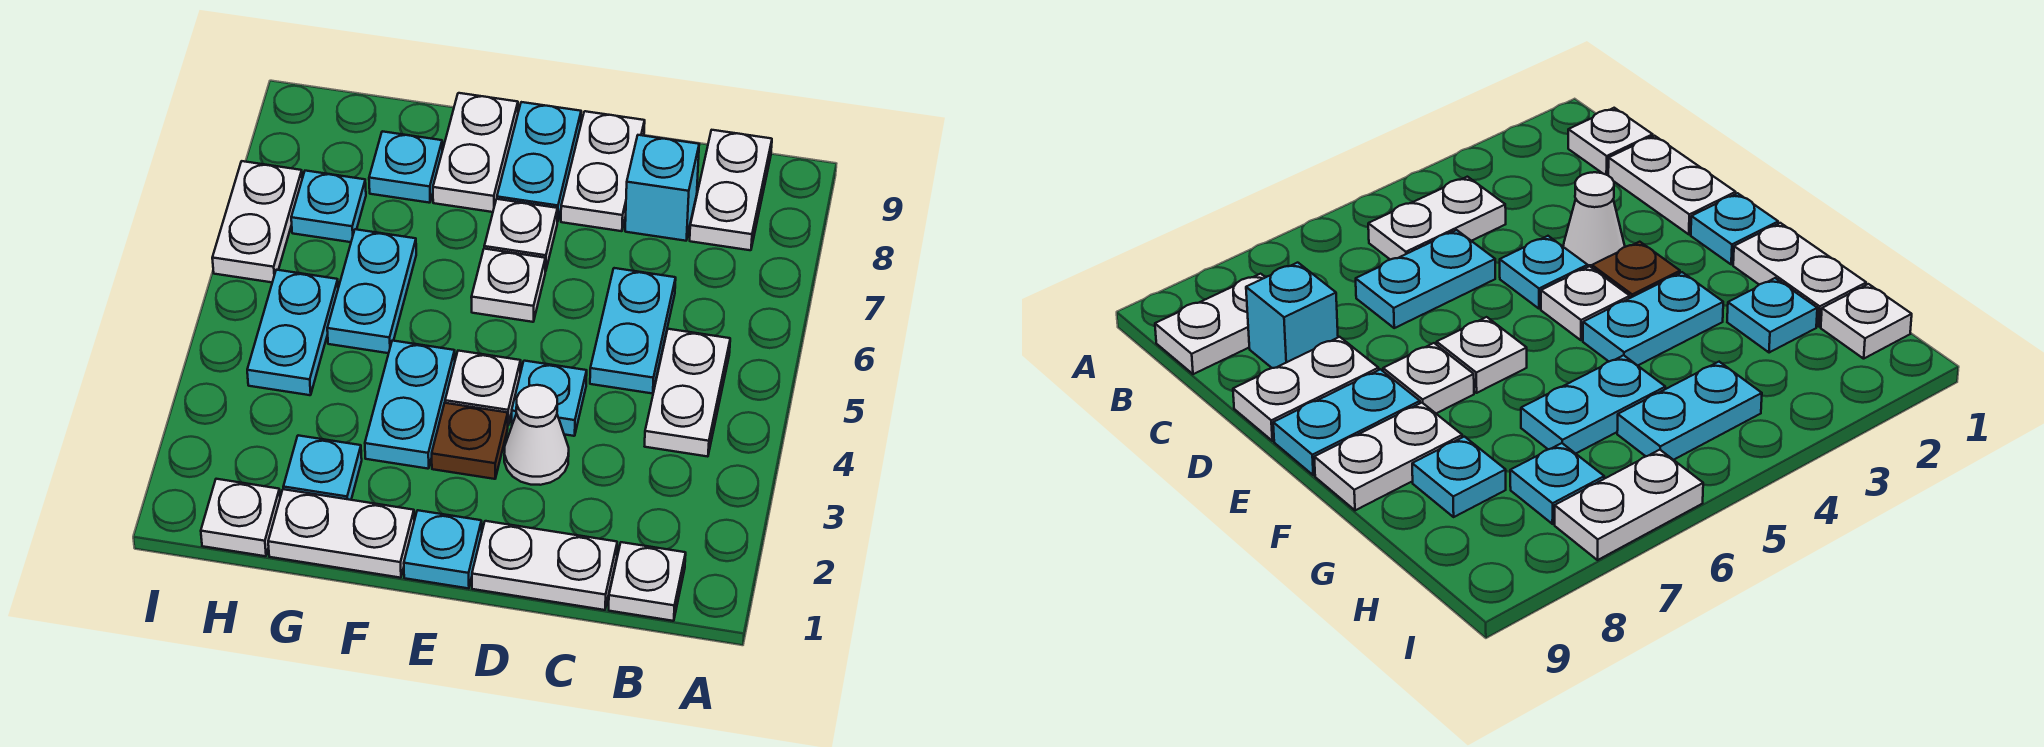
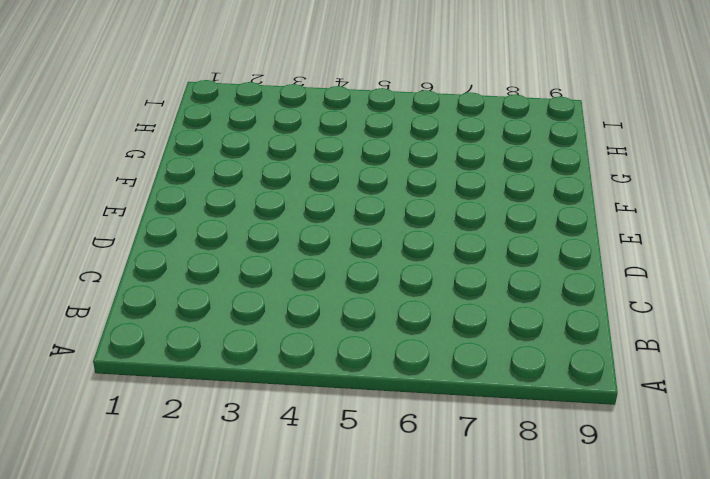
none -> white plate B1 level 1
none -> white plate B4:B5 level 1
none -> white plate B8:B9 level 1

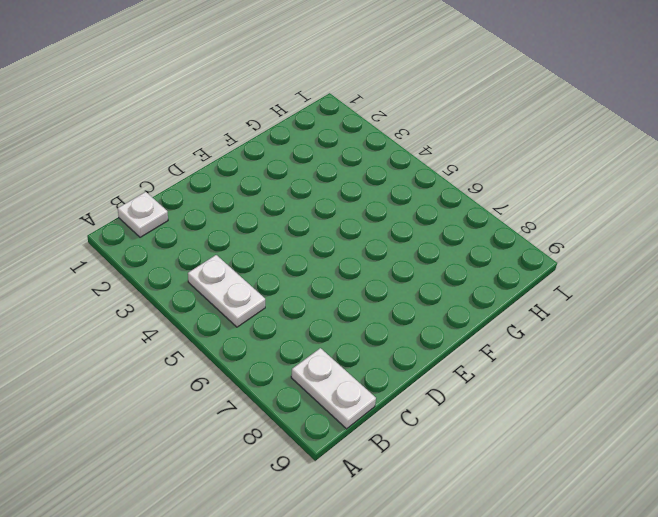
none -> white plate C1:D1 level 1
none -> cyan plate C5:C6 level 1
none -> cyan brick C8 level 1

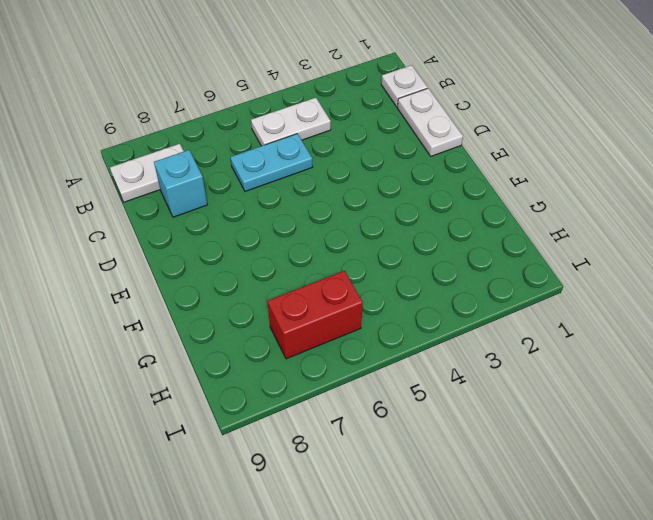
red brick H6:H7 level 1 -> cyan plate H7 level 1
none -> white cone D3 level 1
none -> cyan plate D4 level 1
none -> white plate D8:D9 level 1

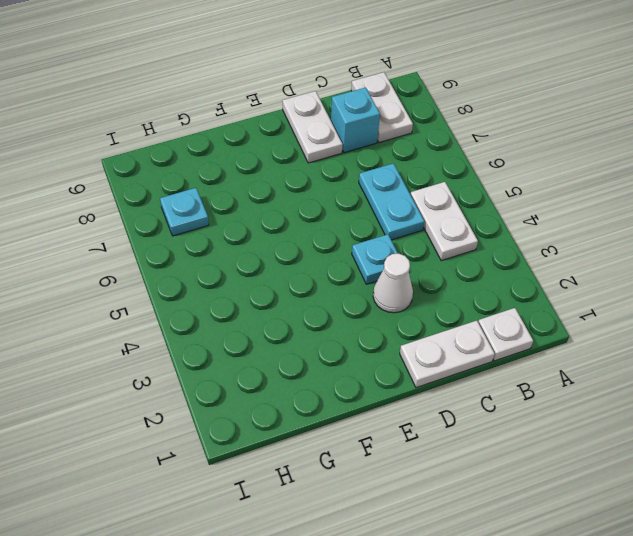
none -> cyan plate E1 level 1
none -> brown plate E3 level 1
none -> white plate E4 level 1

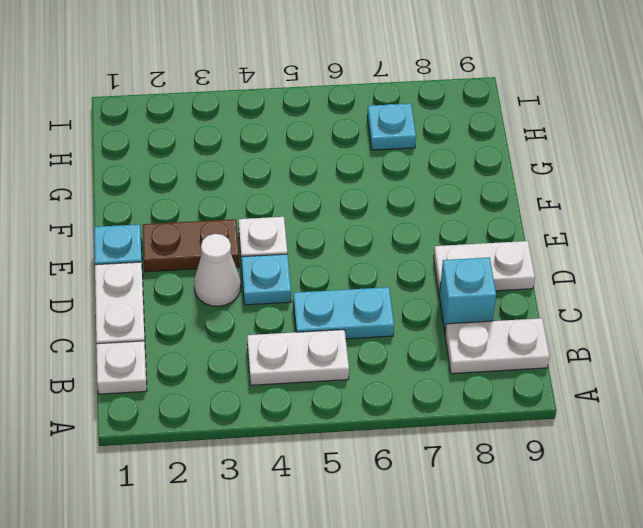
brown plate E2:E3 level 1 -> brown plate E3 level 1
none -> white plate E6 level 1
none -> white plate E7 level 1
none -> cyan plate E8:E9 level 1

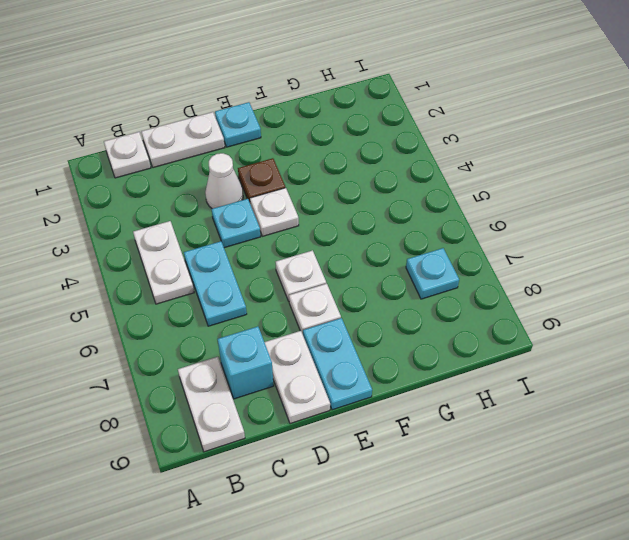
none -> white plate F1:G1 level 1
none -> cyan plate F3:F4 level 1
none -> white plate F8:F9 level 1

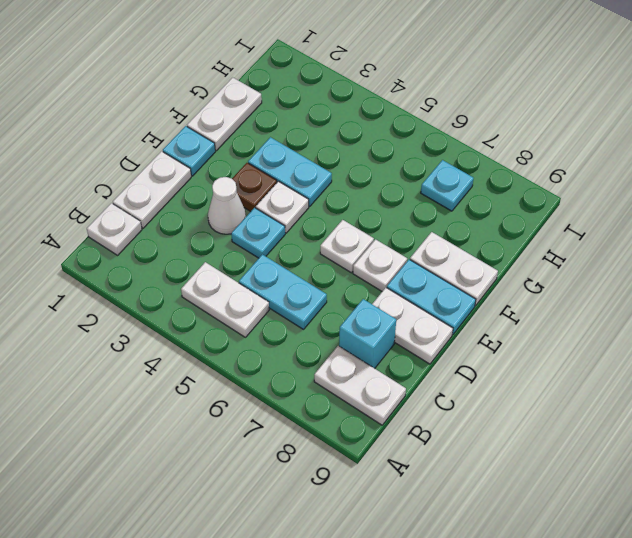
none -> cyan plate G2 level 1
none -> cyan plate G5:G6 level 1
none -> cyan plate G8 level 1

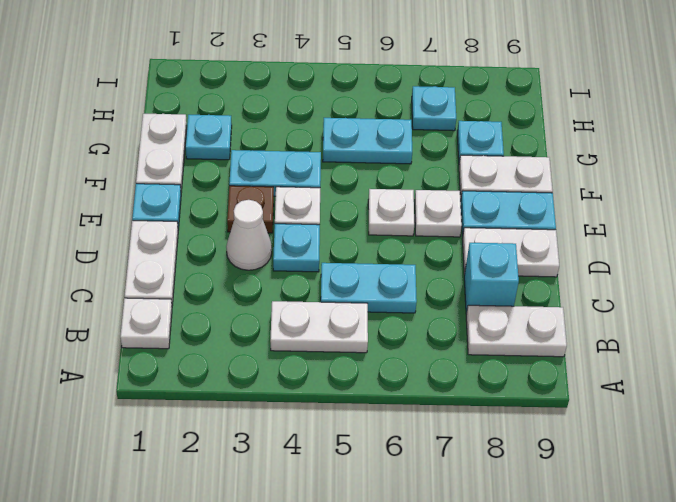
none -> white plate H1 level 1
none -> cyan plate H4:H5 level 1
none -> white plate I6:I7 level 1

